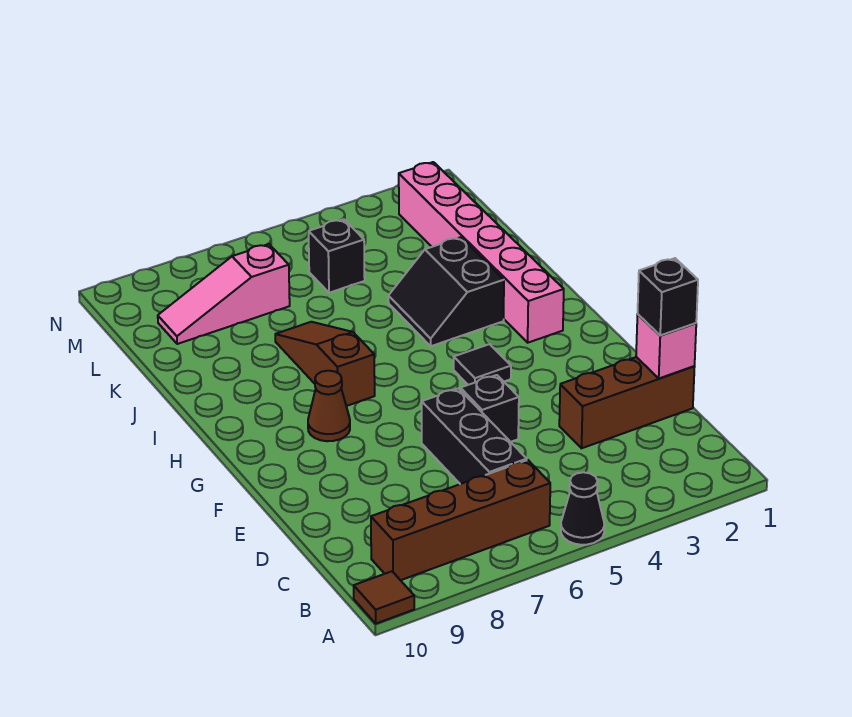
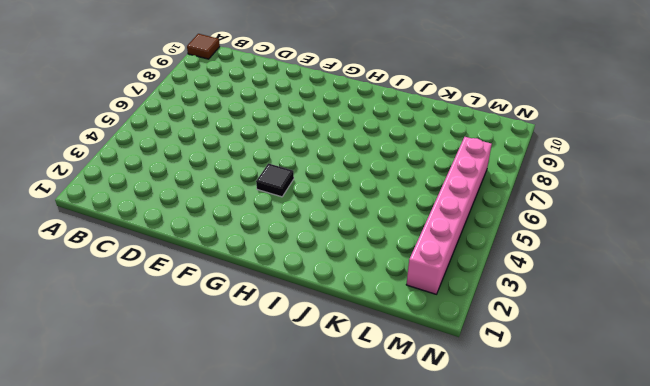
pink brick M2:M7 level 1 -> pink brick H2:M2 level 1
none -> black cone A5 level 1
none -> brown brick B6:B9 level 1
none -> black brick C6:E6 level 1

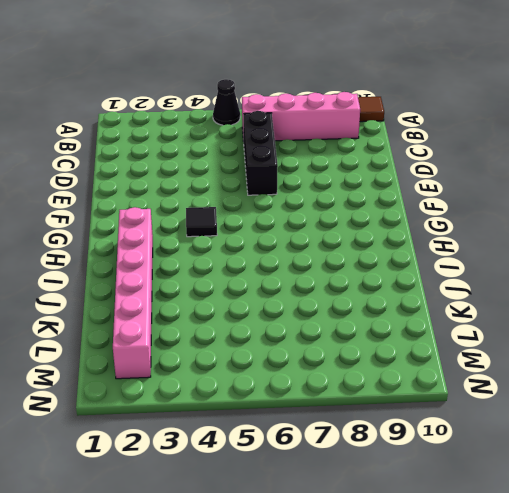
pink brick B6:B9 level 1 -> brown brick B6:B9 level 1
none -> brown brick D1:D3 level 1
none -> black brick E5 level 1
none -> brown cone G8 level 1

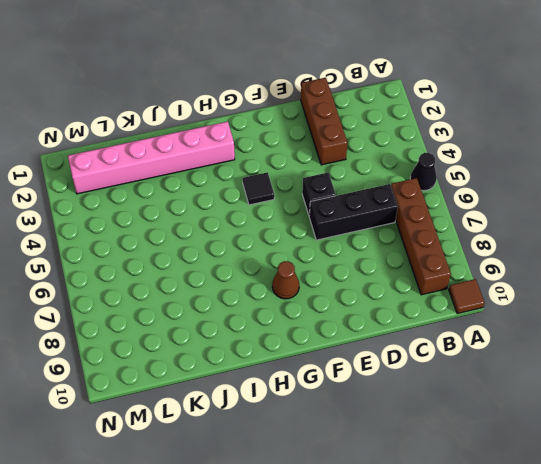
none -> brown slope H7:J7 level 1 top H
none -> black slope I3:J4 level 1 top 3
none -> black brick L5 level 1

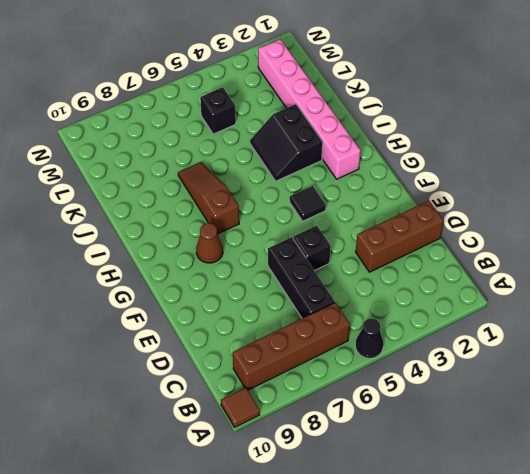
none -> pink slope L7:L9 level 1 top 7
none -> pink brick D1 level 2
none -> black brick D1 level 3

